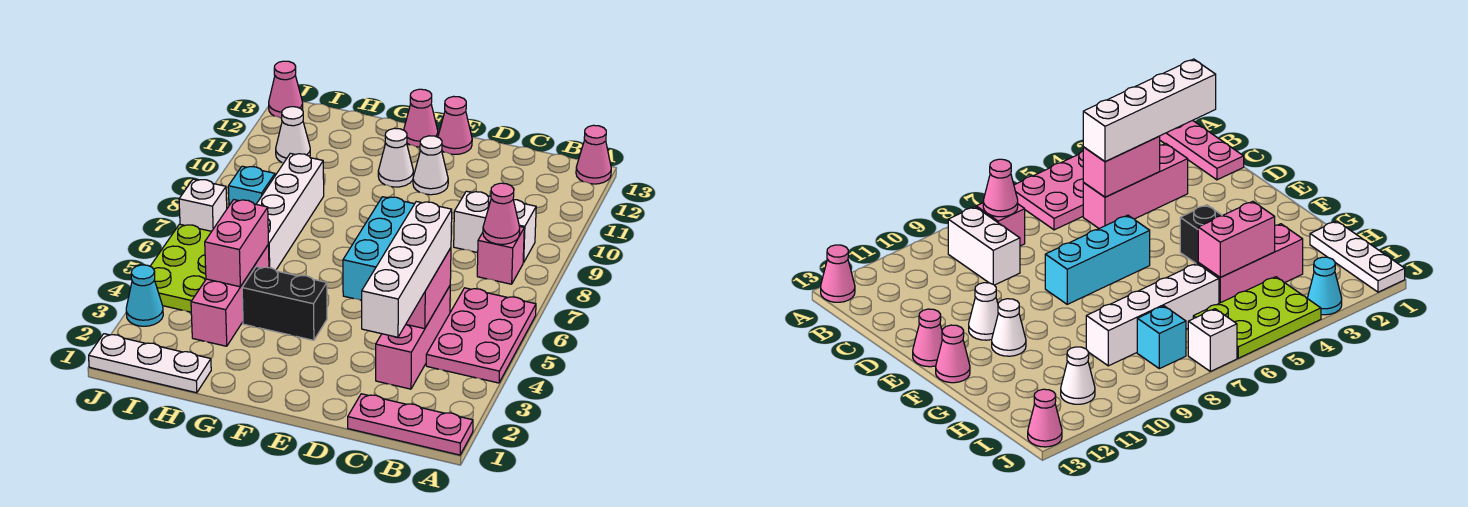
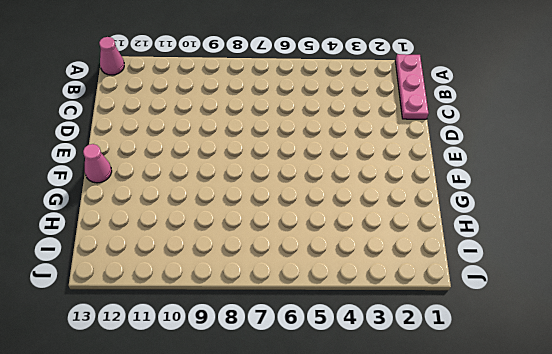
none -> pink plate A4:B6 level 1
none -> pink brick B8 level 1
none -> white brick B9:C9 level 1

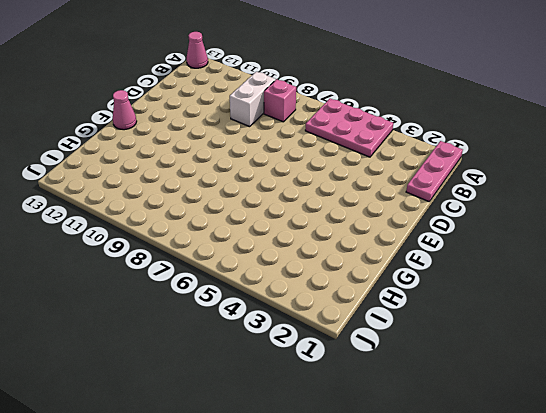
none -> pink brick C3:C5 level 1
none -> cyan brick E6:E8 level 1
none -> white cone E11 level 1

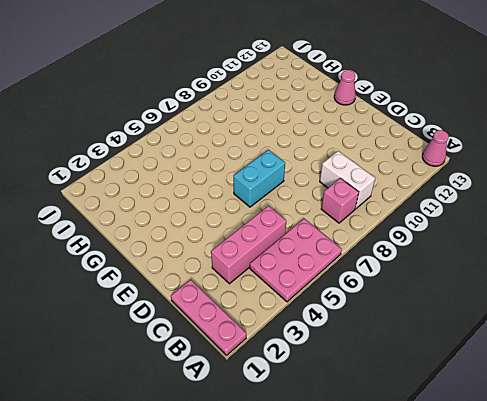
cyan brick E6:E7 level 1 -> cyan brick E6:E8 level 1
none -> white cone E11 level 1
none -> pink cone E13 level 1
none -> black brick F4:G4 level 1

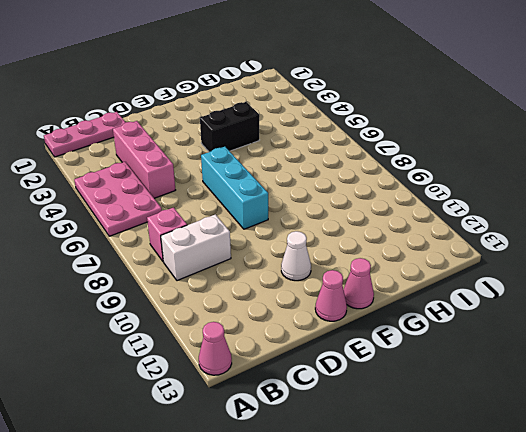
none -> white cone F11 level 1
none -> white plate H1:J1 level 1
none -> pink brick H3:H5 level 1

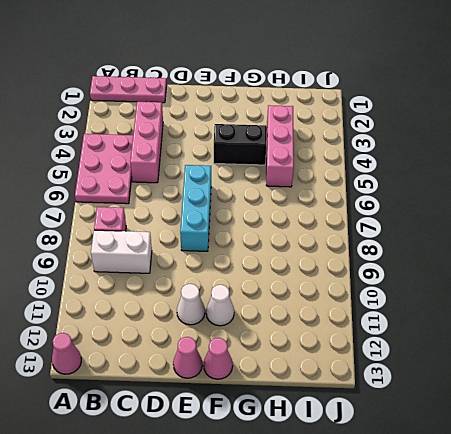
none -> white plate H1:J1 level 1
none -> white brick H6:H9 level 1
none -> lime plate I4:J6 level 1

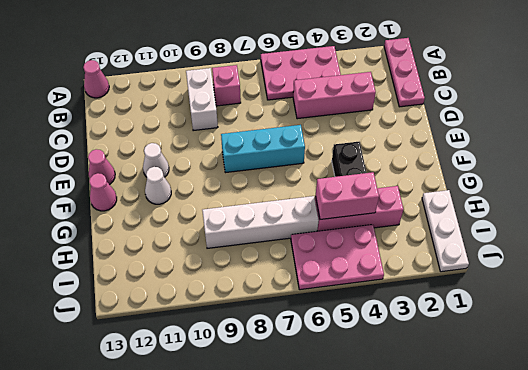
pink plate I4:J6 level 1 -> lime plate I4:J6 level 1
none -> cyan brick I8 level 1
none -> white cone I11 level 1
none -> cyan cone J3 level 1

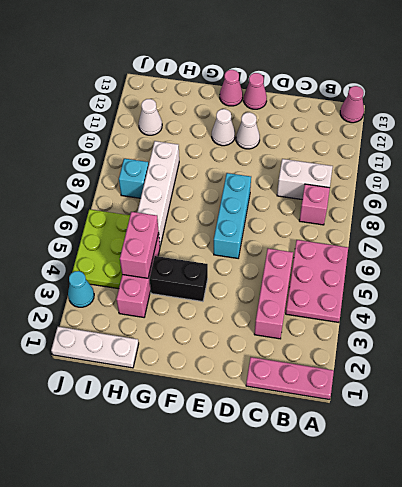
none -> white brick J7 level 1
none -> pink cone J13 level 1
none -> pink cone B8 level 2

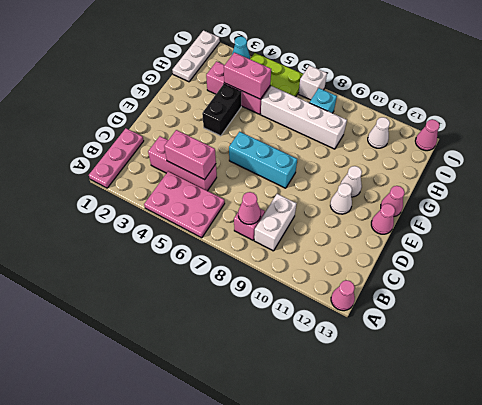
none -> white brick C2:C5 level 3

